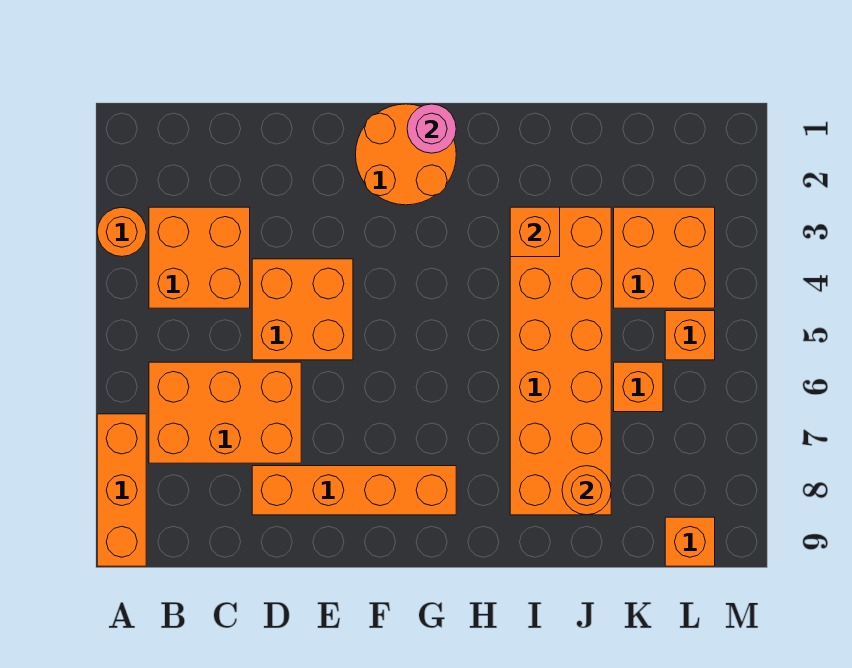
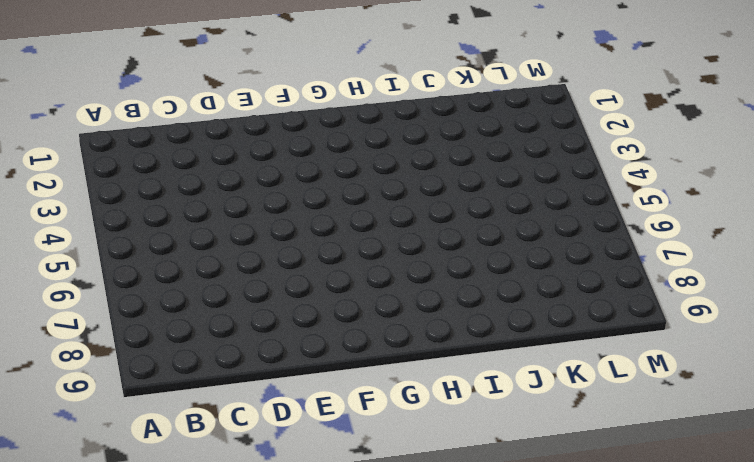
none -> orange round brick A3 level 1
none -> orange brick A7:A9 level 1
none -> orange brick B3:C4 level 1

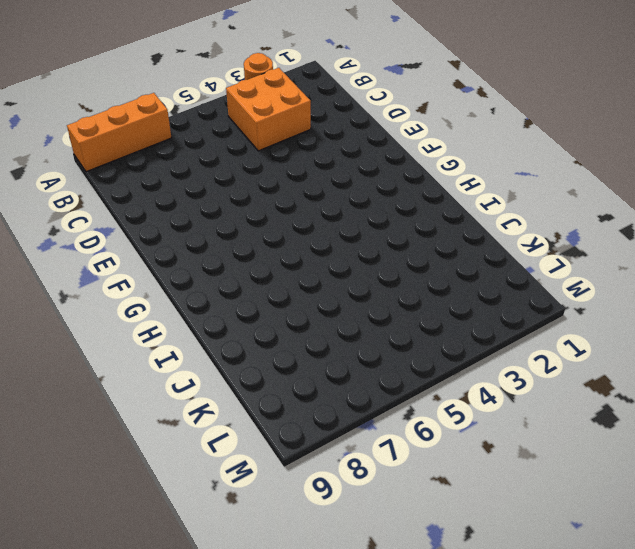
none -> orange brick B6:D7 level 1
none -> orange brick D4:E5 level 1
none -> orange brick D8:G8 level 1

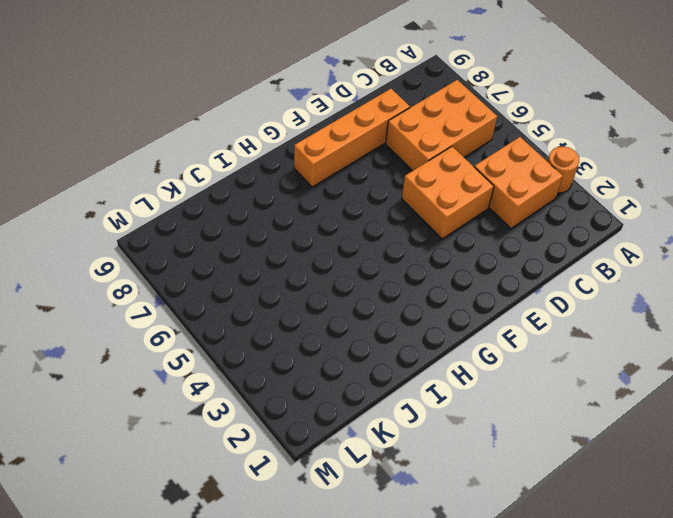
none -> orange brick A7:A9 level 1
none -> orange round brick F1:G2 level 1
none -> orange brick I3:J8 level 1

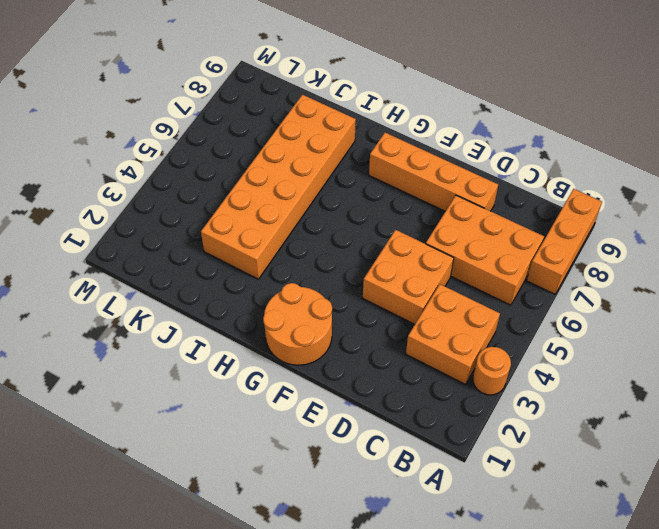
none -> orange brick K3:L4 level 1
none -> orange brick K6 level 1
none -> orange brick L5 level 1

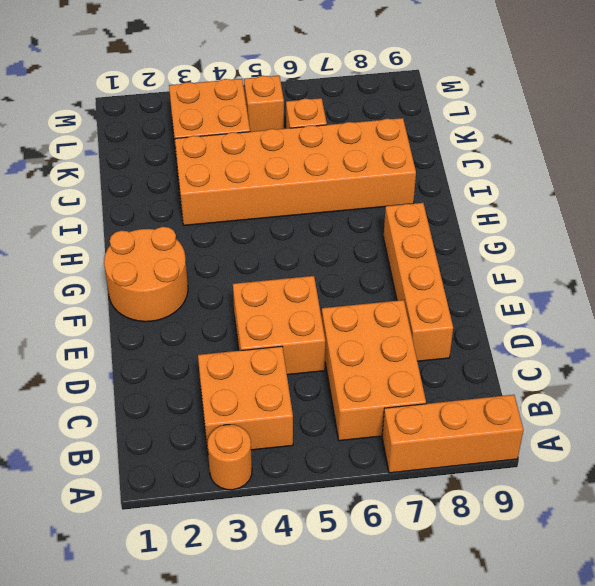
none -> orange brick L9 level 1
none -> pink round brick G1 level 2
none -> orange brick I3 level 2

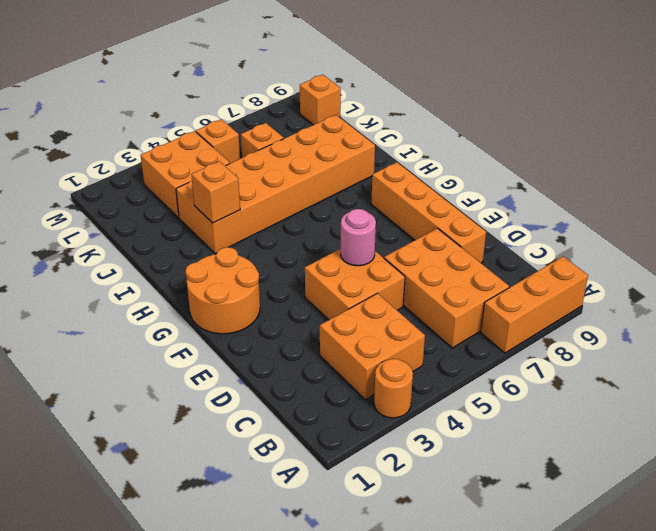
pink round brick E5 level 2 -> pink round brick G1 level 2
none -> orange round brick J8 level 2

